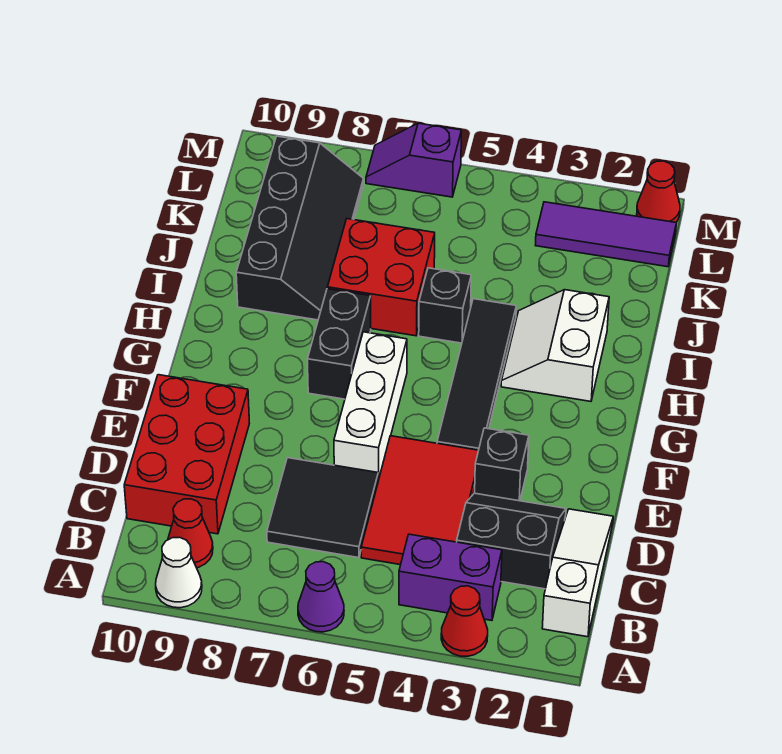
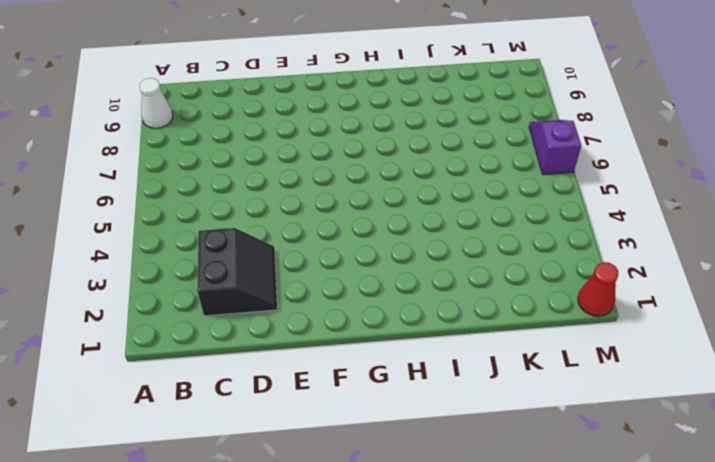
none -> red cone A3 level 1
none -> purple cone A6 level 1
none -> white slope B1:D1 level 1 top B

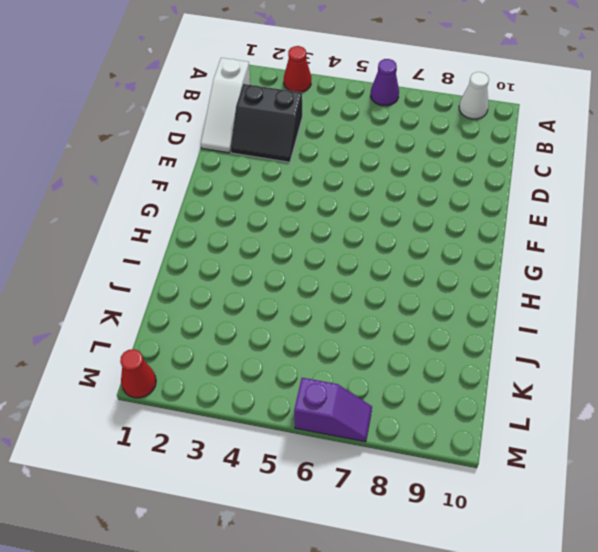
none -> purple brick B3:B4 level 1
none -> red cone B9 level 1
none -> red tile C4:E5 level 1

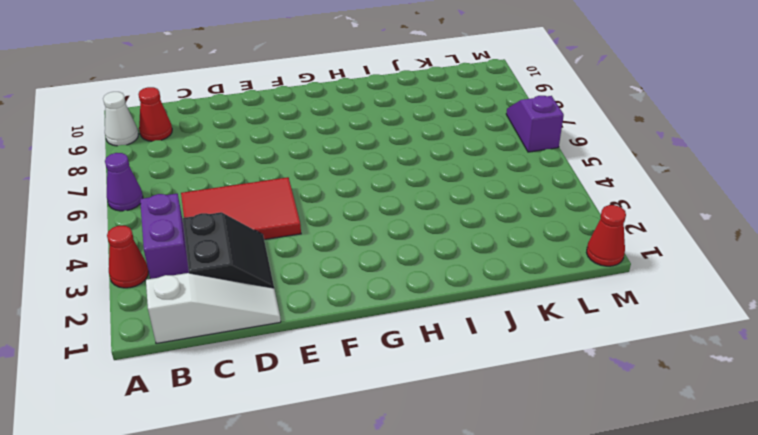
none -> black tile C6:D7 level 1
none -> red brick C9:E10 level 1
none -> black brick E3 level 1

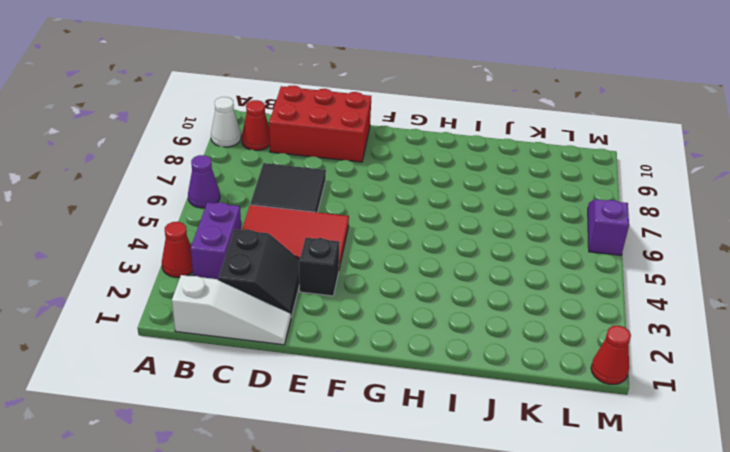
none -> white brick E6:G6 level 1
none -> black tile F4:I4 level 1
none -> black brick G7:H7 level 1

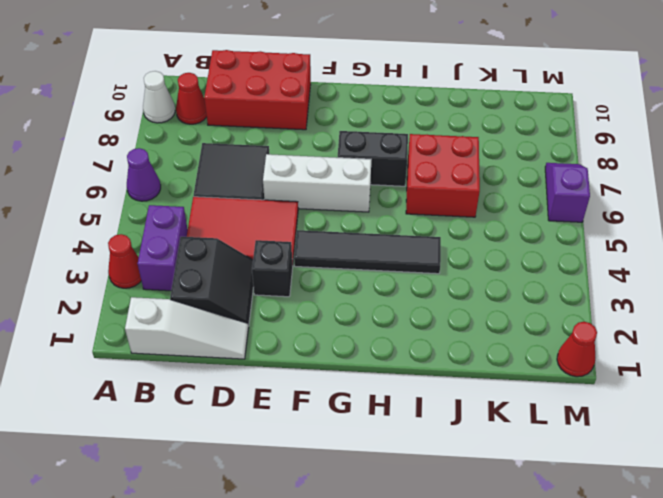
none -> white slope H2:I3 level 1 top 2
none -> black brick I5 level 1
none -> black slope I8:L9 level 1 top 9

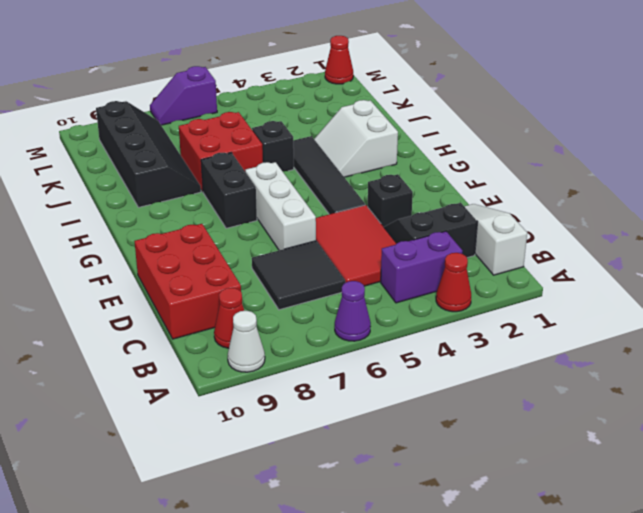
none -> purple tile L1:L3 level 1

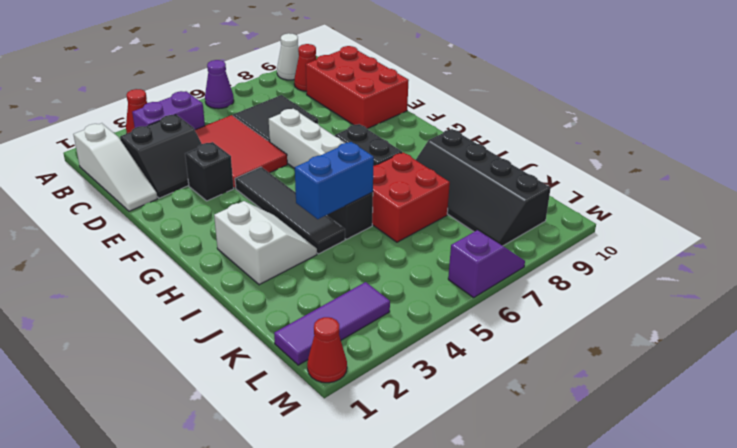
blue brick I4:I5 level 2 -> none

